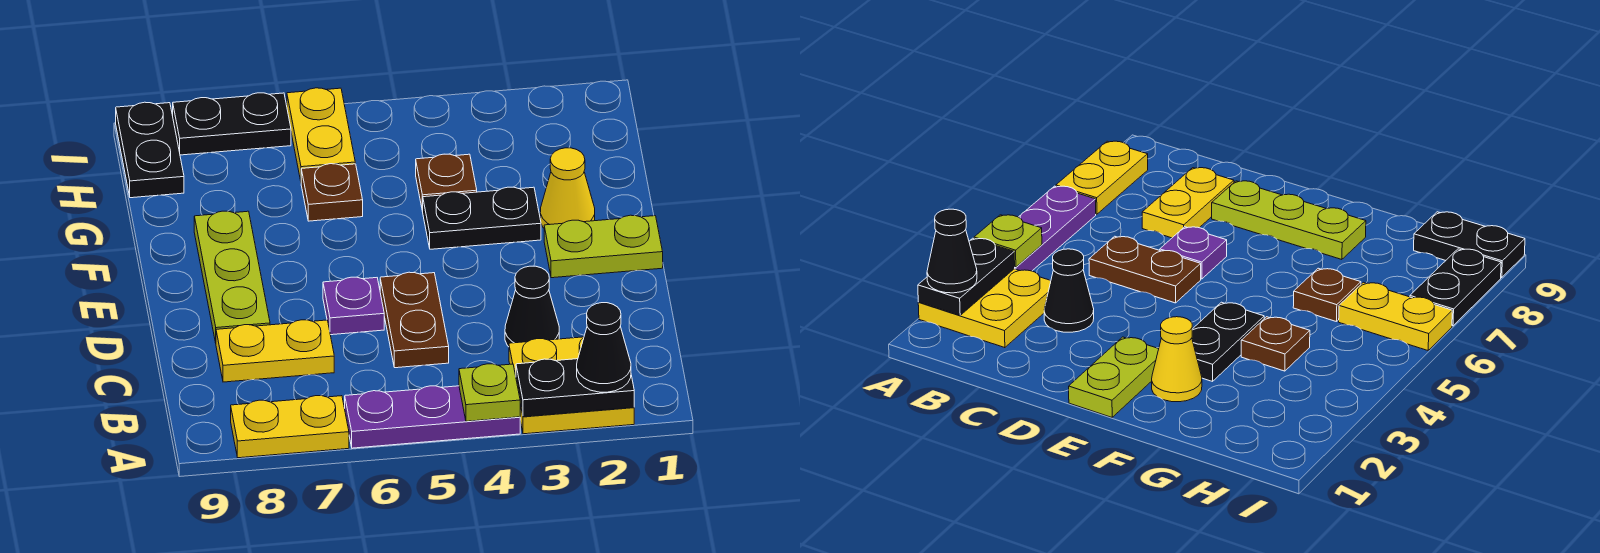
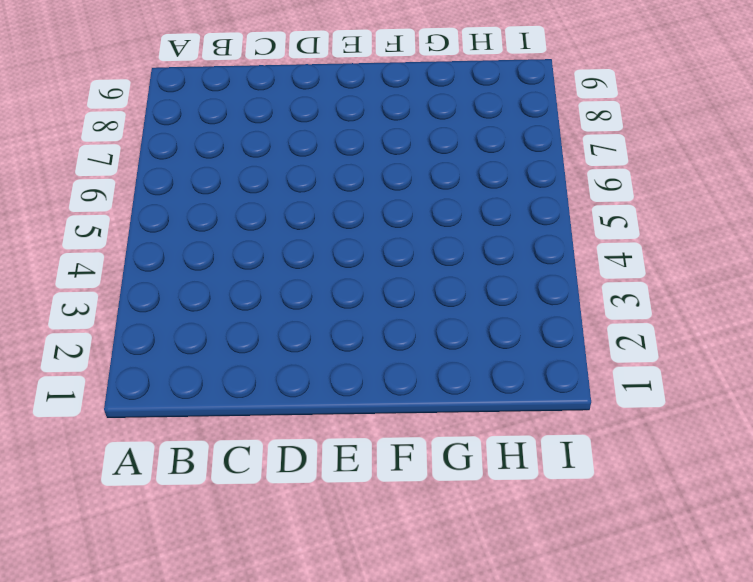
none -> yellow plate A2:B3 level 1
none -> purple plate A4:A6 level 1
none -> yellow plate A7:A8 level 1

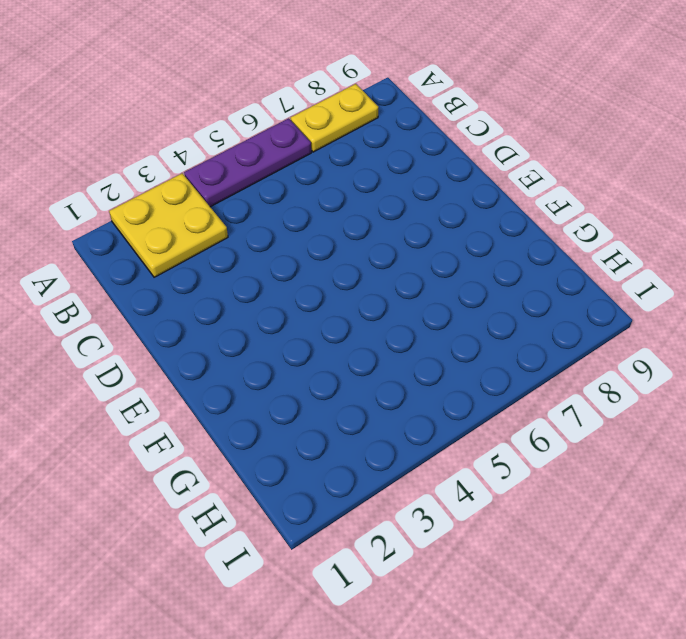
none -> black cone C3 level 1
none -> brown plate C5:D5 level 1
none -> yellow plate C7:C8 level 1

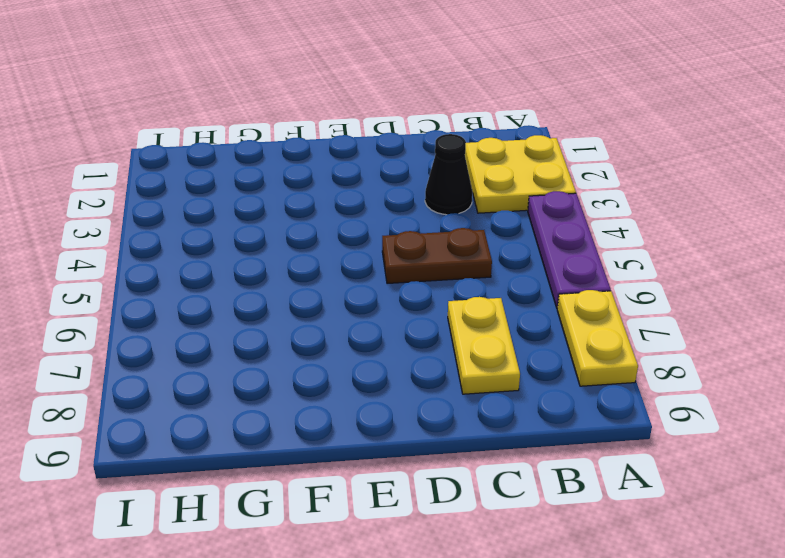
none -> purple plate D6 level 1
none -> lime plate D8:F8 level 1
none -> lime plate E1:E2 level 1

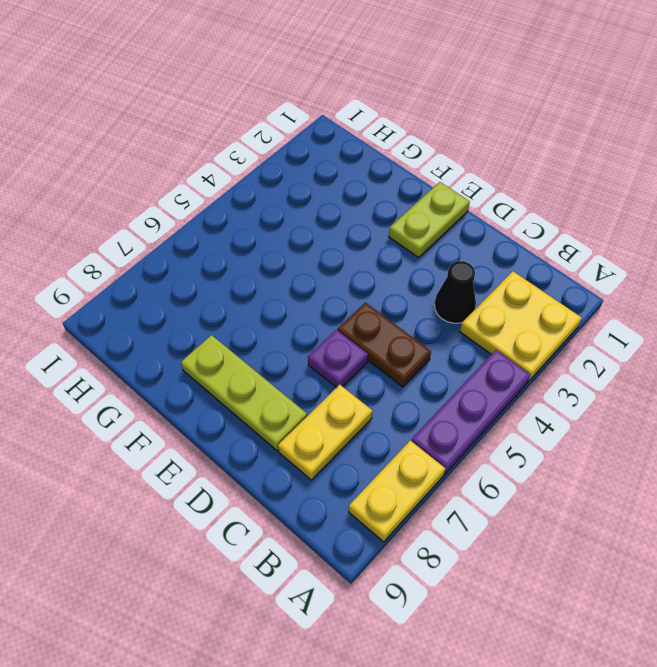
none -> yellow cone F2 level 1
none -> black plate F3:F4 level 1
none -> brown plate G4 level 1

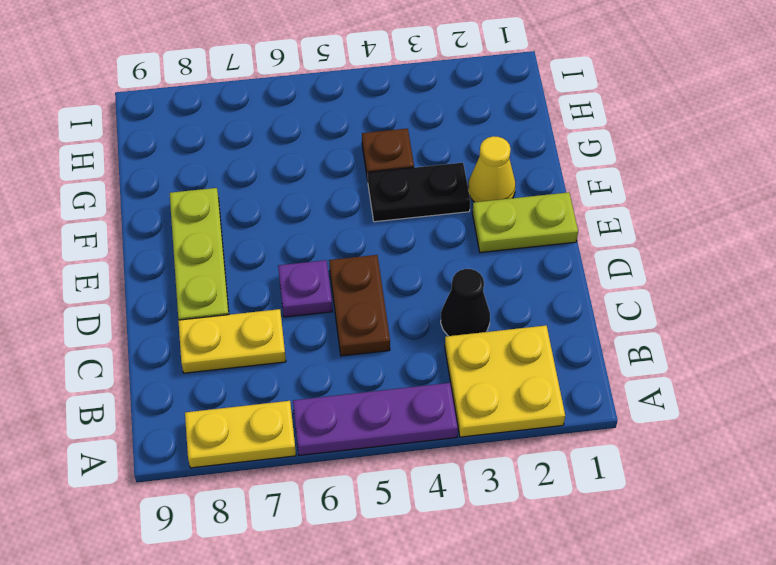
none -> brown plate G6 level 1
none -> yellow plate H6:I6 level 1
none -> black plate H9:I9 level 1

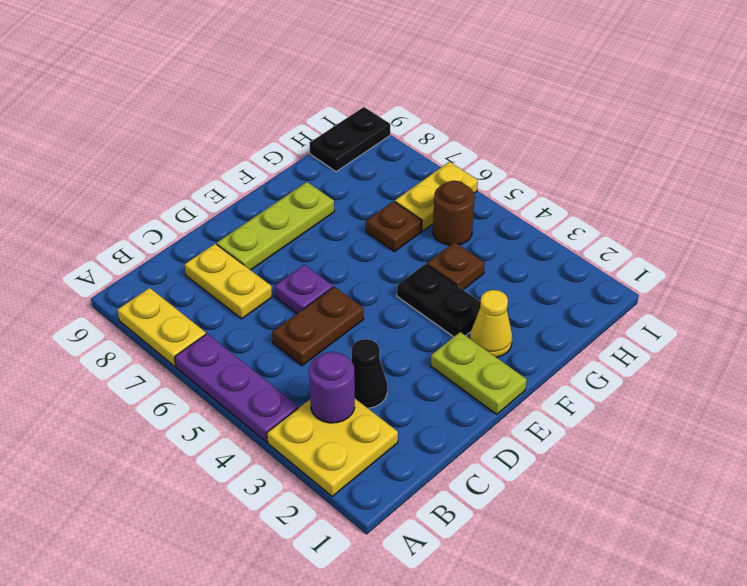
purple round brick B3 level 2 -> none
brown round brick H5 level 1 -> none
none -> black plate I7:I8 level 1
none -> black plate A2:A3 level 2
none -> lime plate A4 level 2

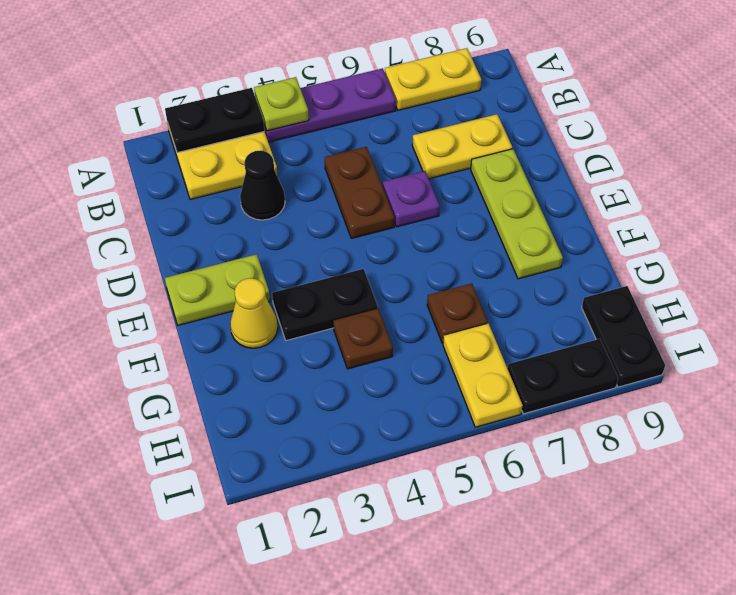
none -> black cone A2 level 3

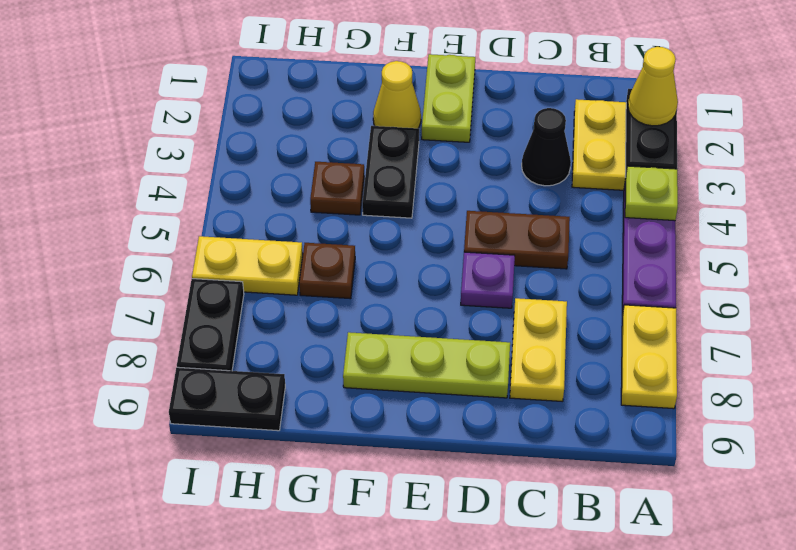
yellow cone A2 level 3 -> black cone A2 level 3

